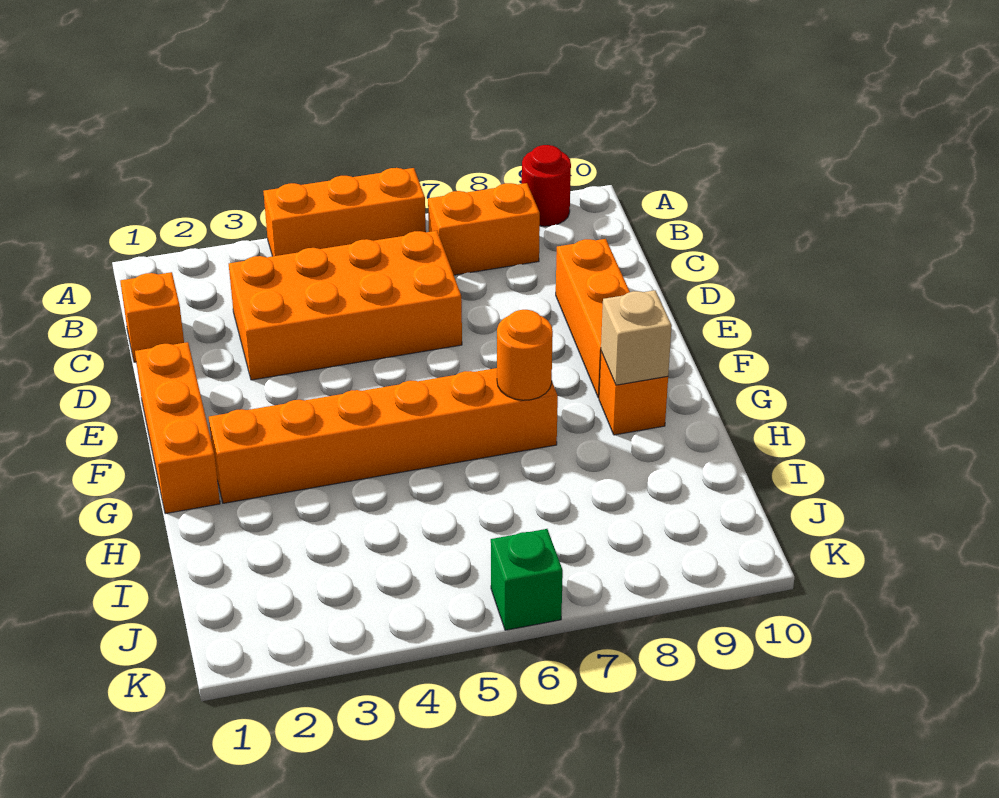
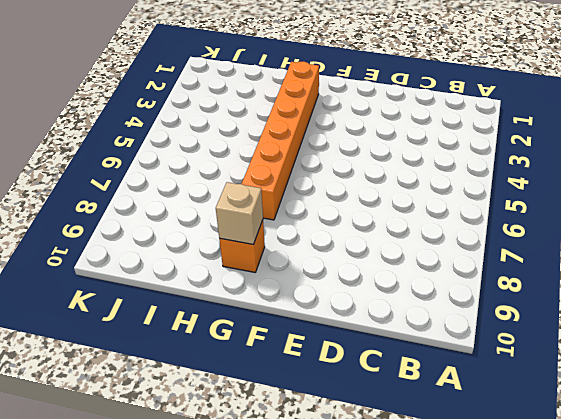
none -> orange brick A4:A6 level 1
none -> red round brick A9 level 1
none -> orange brick B7:B8 level 1

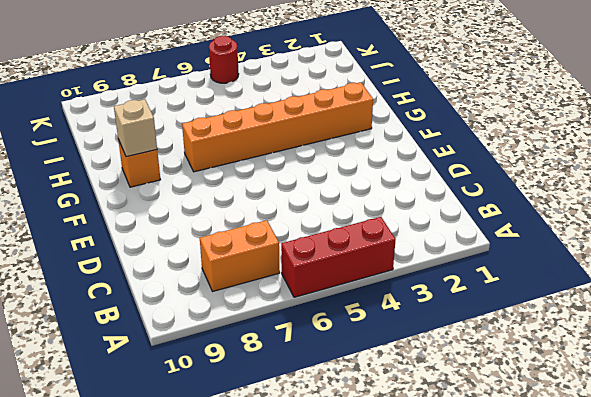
red brick A4:A6 level 1 -> orange brick A4:A6 level 1
red round brick K5 level 1 -> red round brick A9 level 1
none -> orange brick C1 level 1
none -> orange brick C3:D6 level 1
none -> orange brick D9:F9 level 1

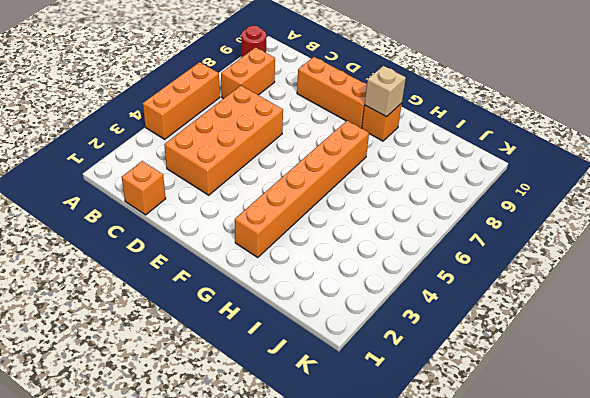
none -> orange brick E1:G1 level 1
none -> green brick K6 level 1
none -> orange round brick G7 level 2

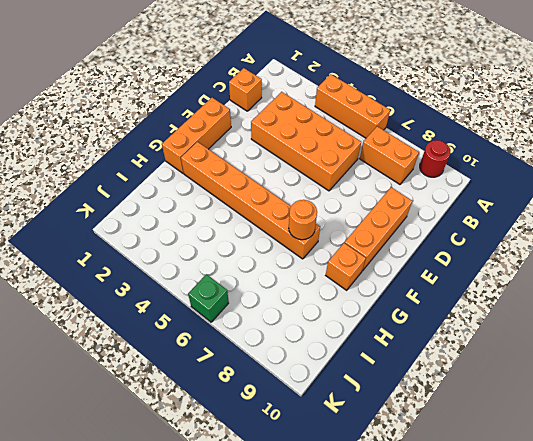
none -> tan brick G9 level 2

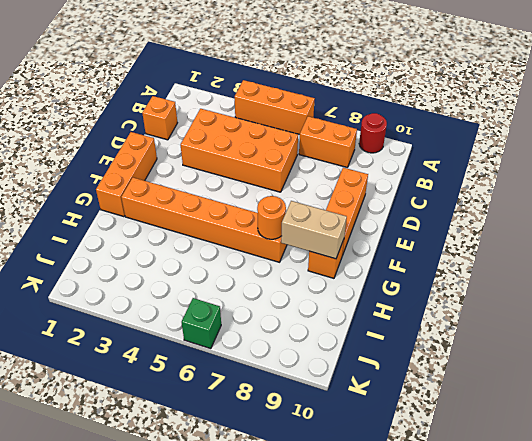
tan brick G8:G9 level 2 -> tan brick G9 level 2

